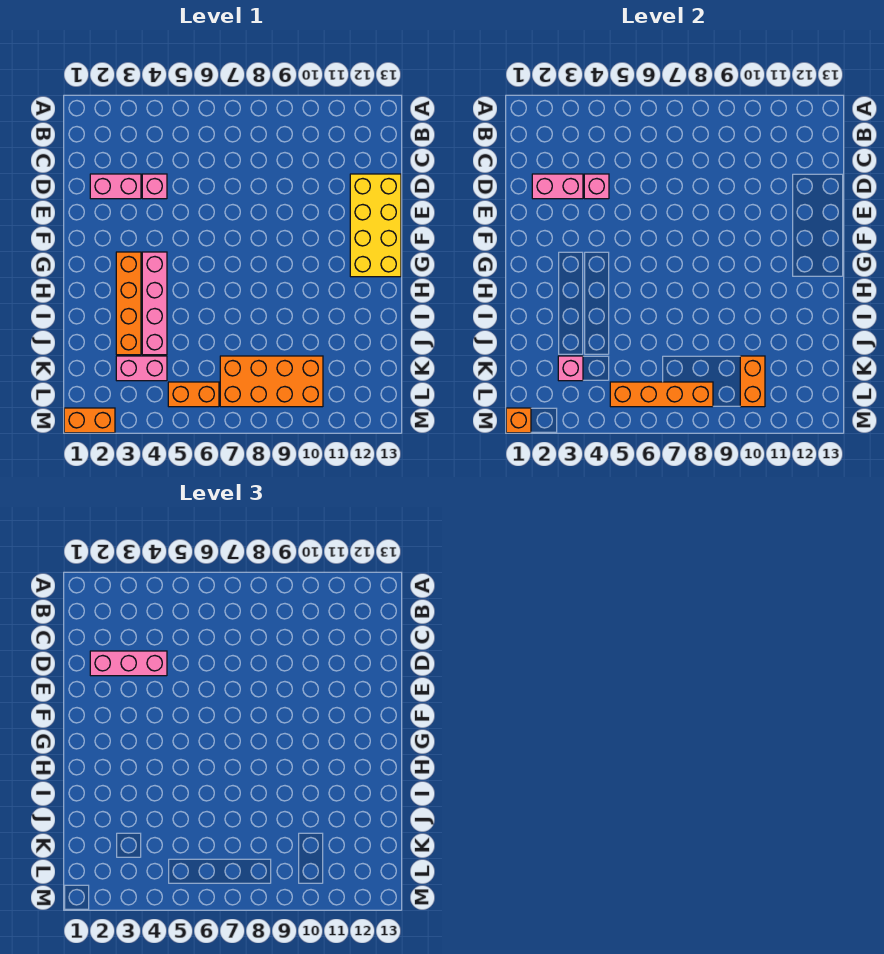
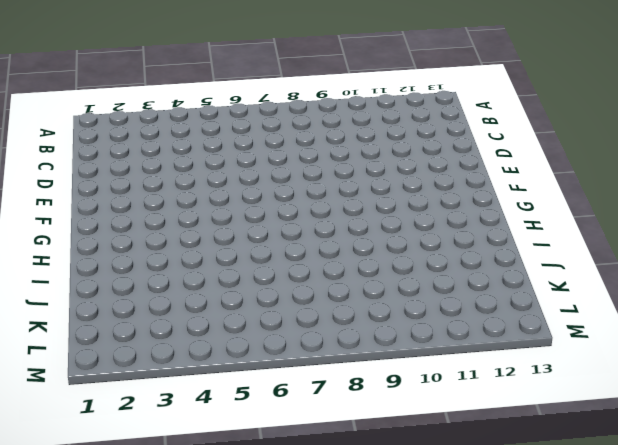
none -> pink brick D2:D3 level 1
none -> pink brick D4 level 1
none -> yellow brick D12:G13 level 1

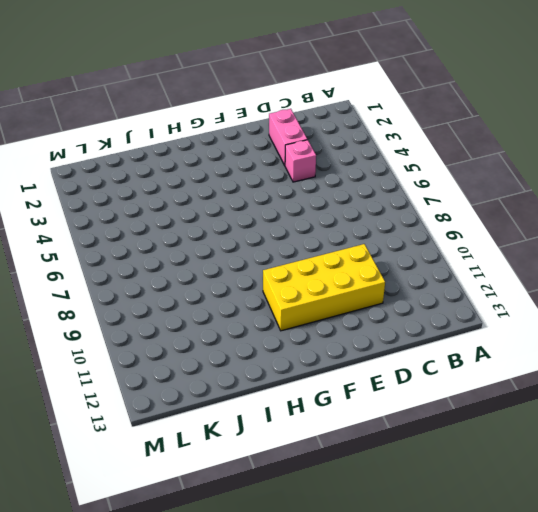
yellow brick D10:G11 level 1 -> yellow brick D12:G13 level 1
none -> orange brick G3:J3 level 1
none -> pink brick G4:J4 level 1
none -> pink brick K3:K4 level 1

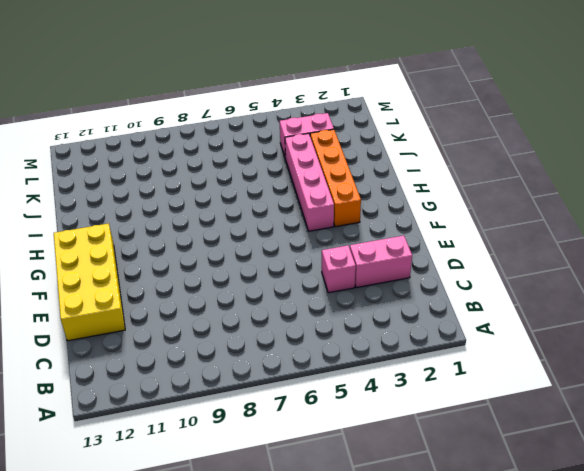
none -> orange brick K7:L10 level 1
none -> orange brick L5:L6 level 1
none -> orange brick M1:M2 level 1

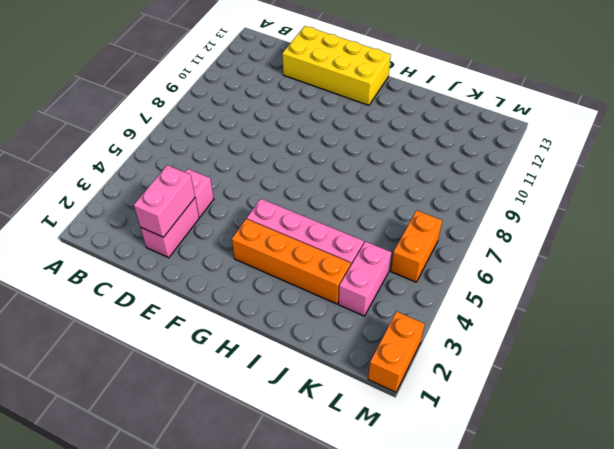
none -> orange brick K7:L10 level 1
none -> pink brick D4 level 2
none -> pink brick K3 level 2

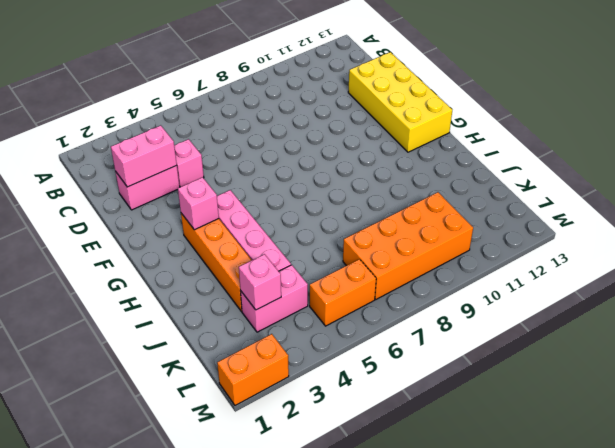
pink brick G3 level 2 -> pink brick D4 level 2
none -> orange brick K10:L10 level 2
none -> orange brick L5:L8 level 2
none -> orange brick M1 level 2

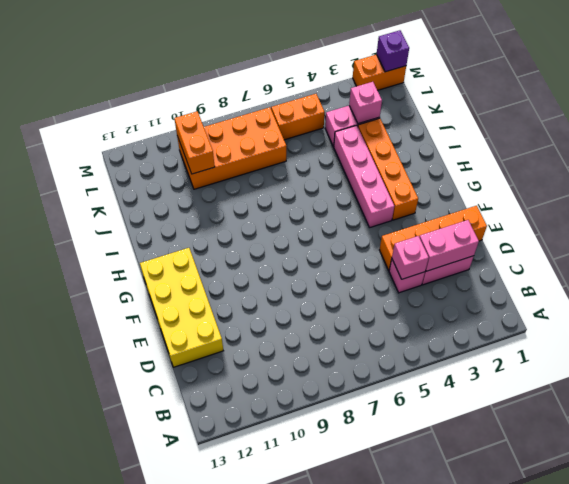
orange brick E1:E4 level 1 -> orange brick L5:L8 level 2
purple brick M1 level 2 -> orange brick M1 level 2
none -> pink brick D2:D4 level 3

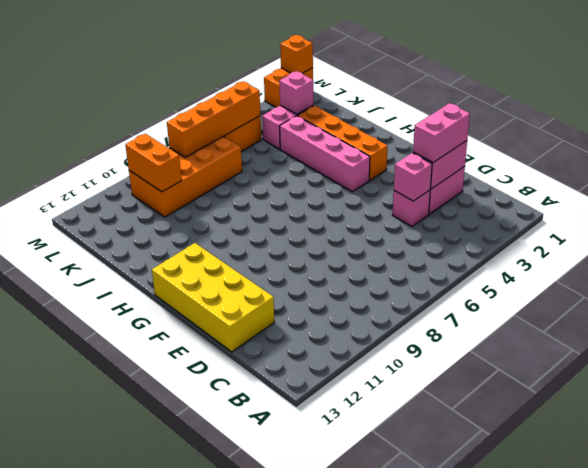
pink brick D2:D3 level 3 -> pink brick D2:D4 level 3

